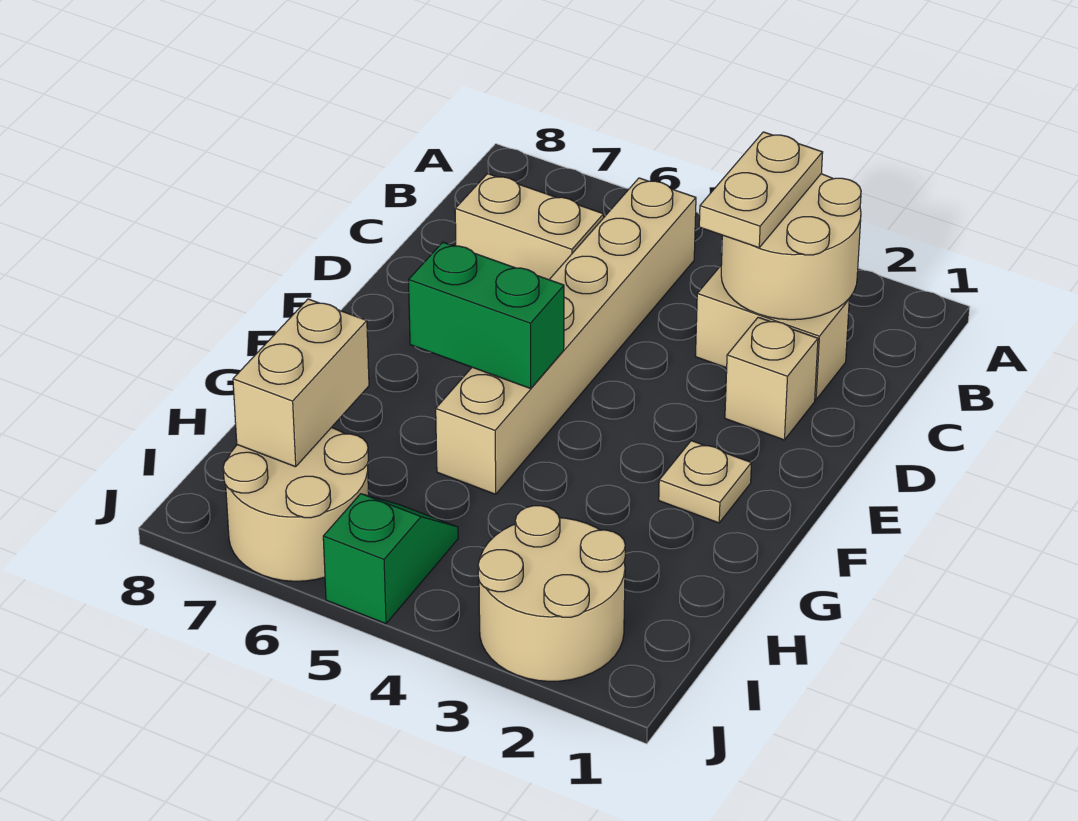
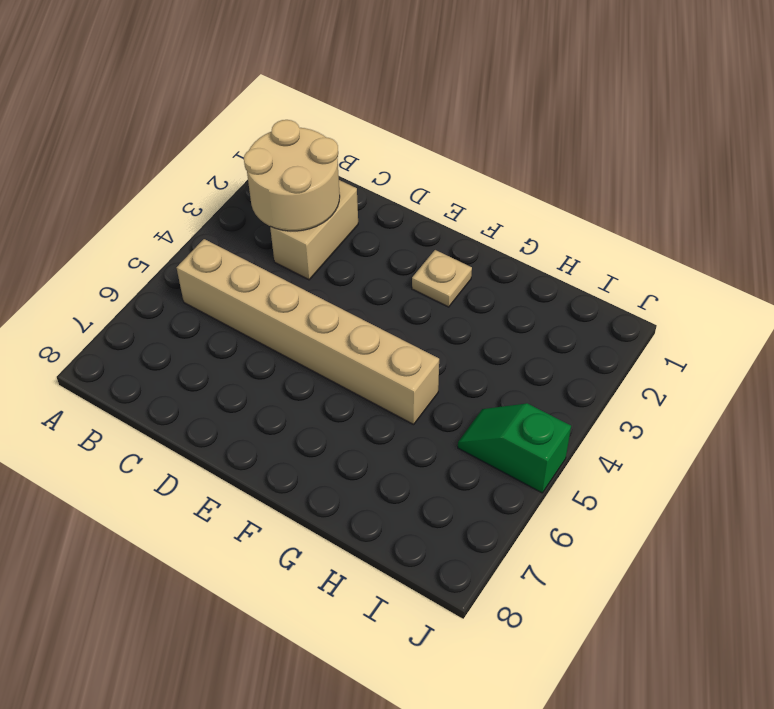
none -> tan brick C6:C7 level 1
none -> tan brick D2 level 1
none -> tan round brick I2:J3 level 1

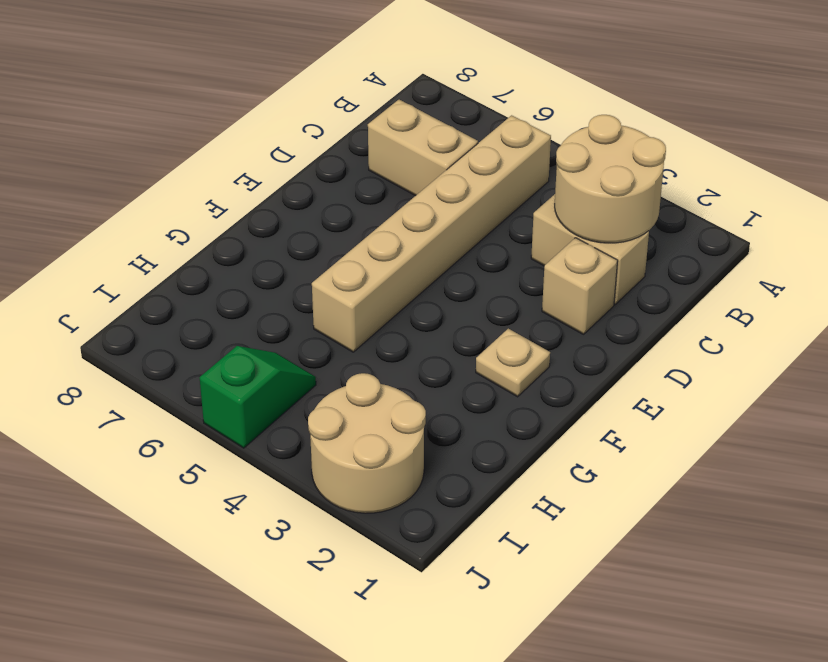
none -> tan round brick I6:J7 level 1
none -> green brick F5:F6 level 2
none -> tan brick H7:I7 level 2

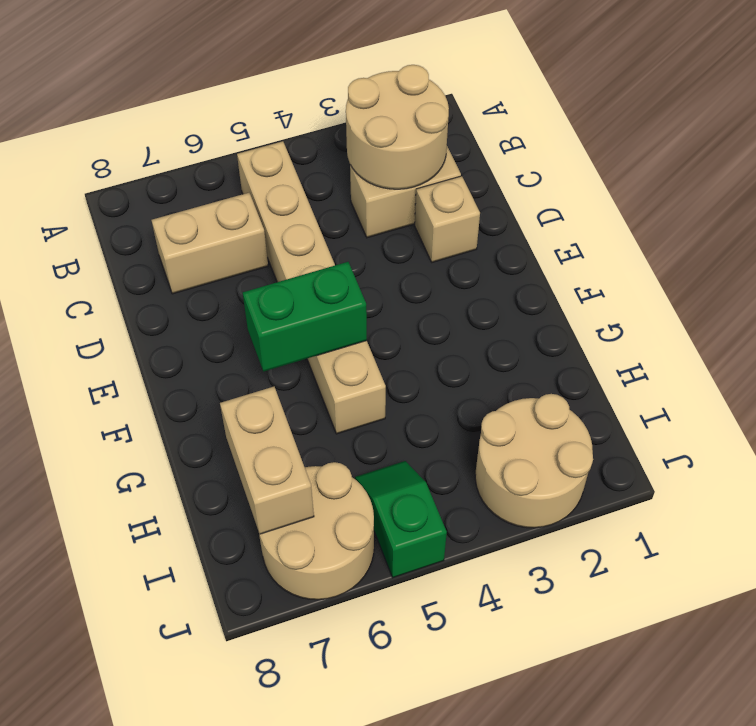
none -> tan plate F2 level 1
none -> tan plate B3:C3 level 3

